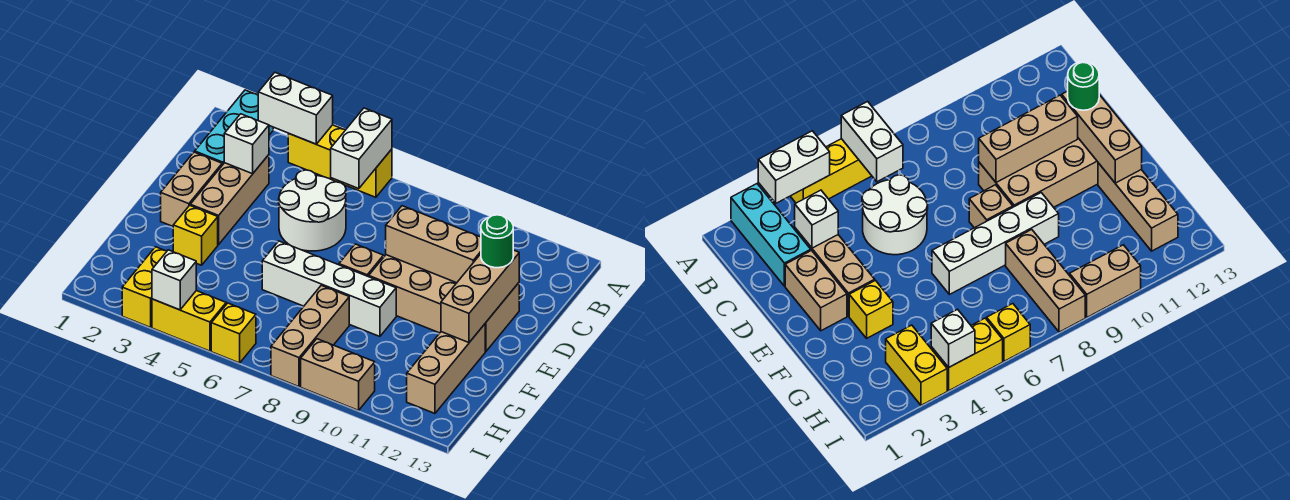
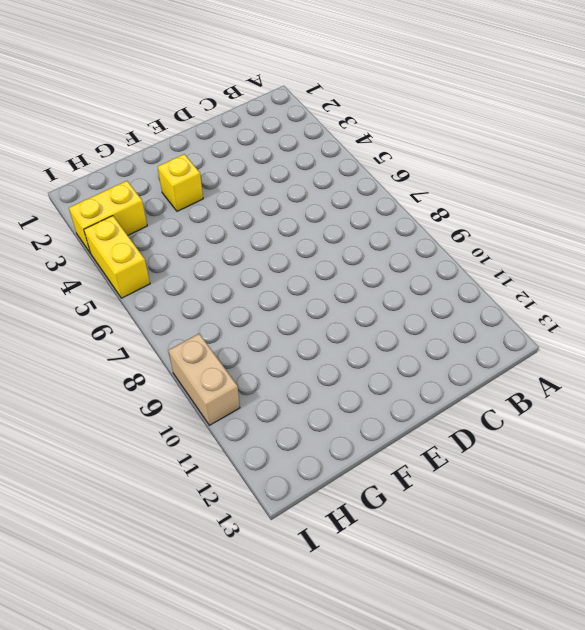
none -> cyan brick A2:C2 level 1
none -> yellow brick A4:A6 level 1
none -> tan brick C3:E3 level 1

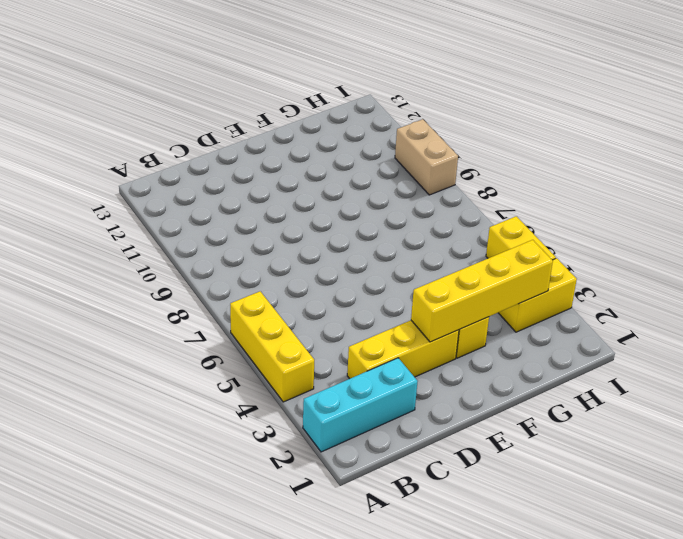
yellow brick C3:E3 level 1 -> tan brick C3:E3 level 1
yellow brick E3:H3 level 2 -> none
none -> white round brick C5:D6 level 1
none -> tan brick D2:E2 level 1
none -> tan brick D9:E12 level 1

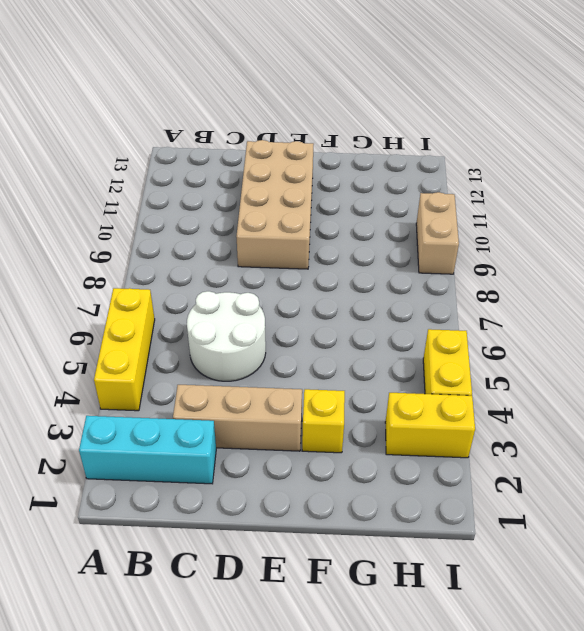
none -> tan brick D2:E2 level 1
none -> tan brick E8 level 1
none -> white brick F6:F9 level 1

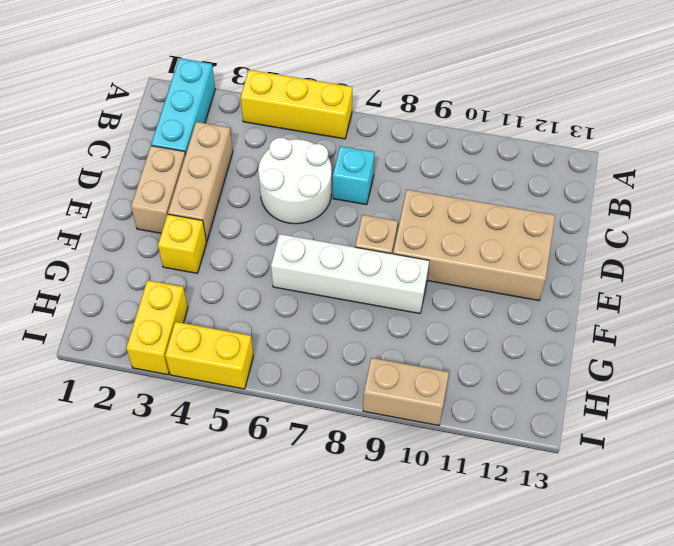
cyan brick C7 level 1 -> none
none -> tan brick F12:H12 level 1
none -> tan brick G8:I8 level 1
none -> yellow brick I6 level 1

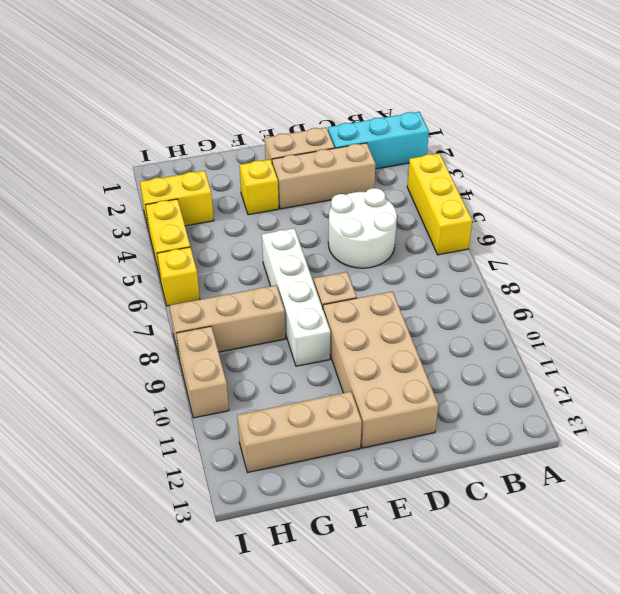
none -> white brick A3:A4 level 2
none -> white brick A6:B6 level 2
none -> white brick C3 level 2

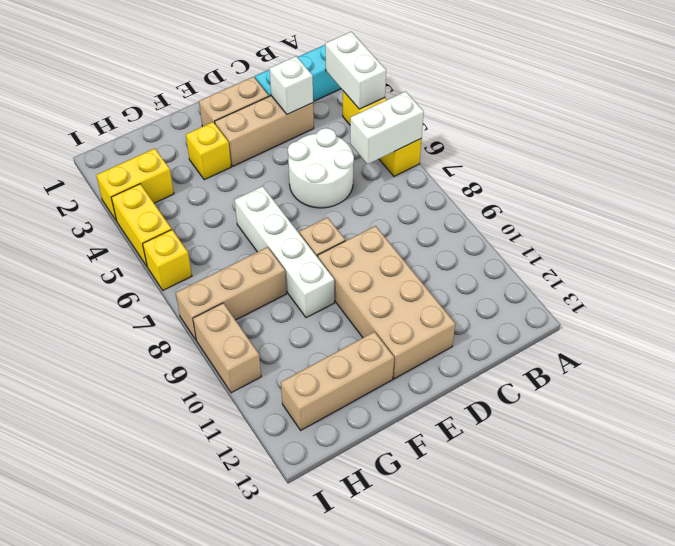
none -> tan brick D9:D11 level 2
none -> tan brick D12:F12 level 2
none -> white brick I4 level 2

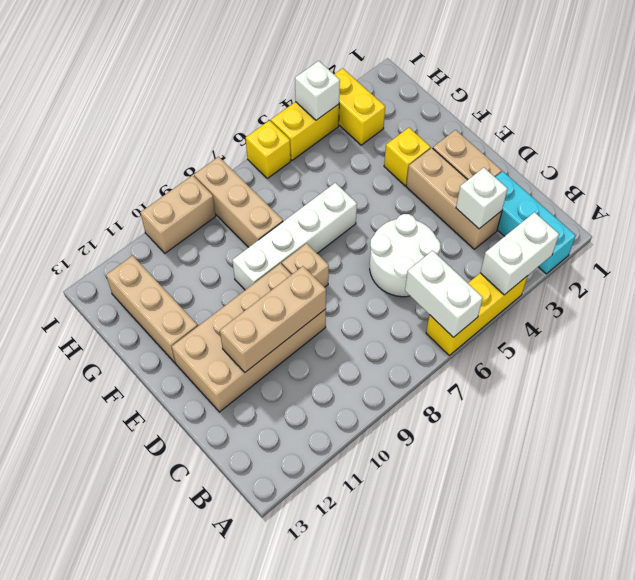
none -> tan brick D12:F12 level 2
none -> green round brick D12 level 3

